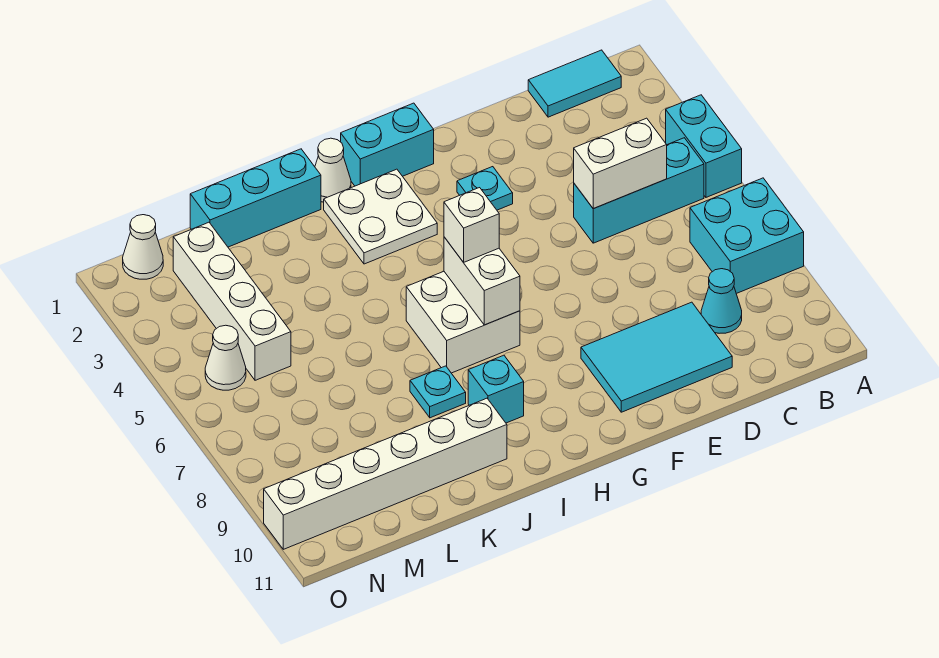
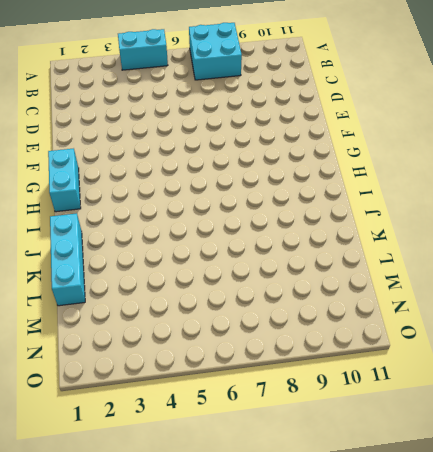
none -> cyan tile B1:C1 level 1
none -> cyan brick B5:D5 level 1
none -> cyan cone C9 level 1

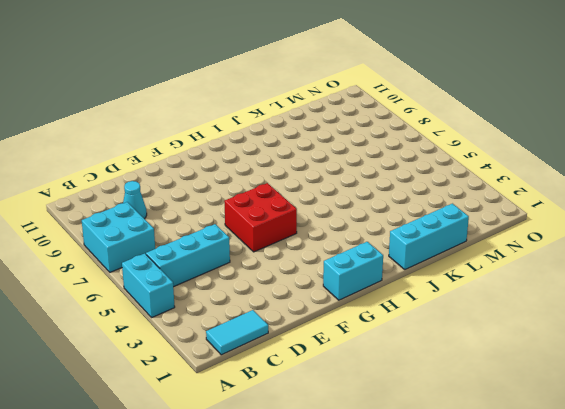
red brick F5:G6 level 1 -> none
none -> cyan tile D9:F10 level 1
none -> cyan plate F3 level 1
none -> white plate H2:I3 level 1

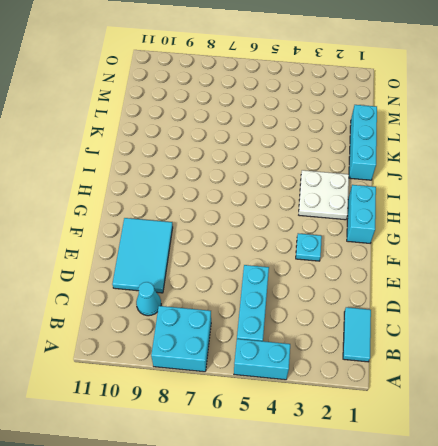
none -> white brick H6:I7 level 1
none -> white cone I1 level 1
none -> cyan brick I9 level 1

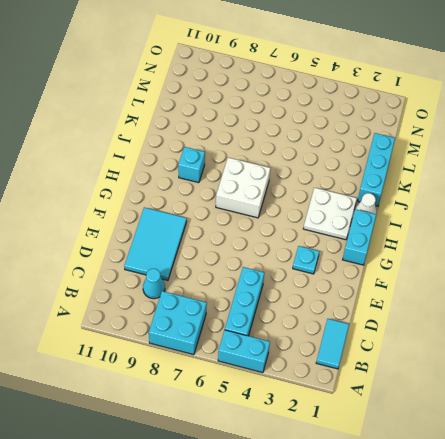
none -> cyan plate J8 level 1
none -> white brick J10:O10 level 1
none -> white brick M2:M5 level 1

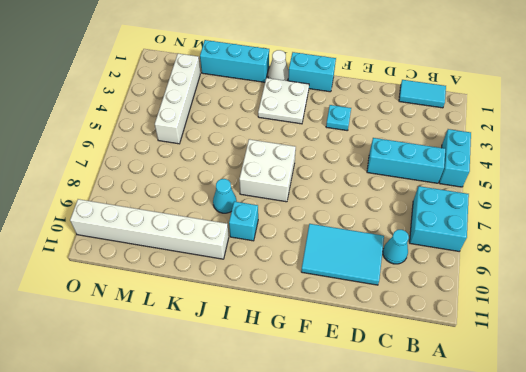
cyan cone J8 level 1 -> cyan plate J8 level 1
none -> white cone N1 level 1
none -> white cone N5 level 1
none -> white brick C5:D5 level 2

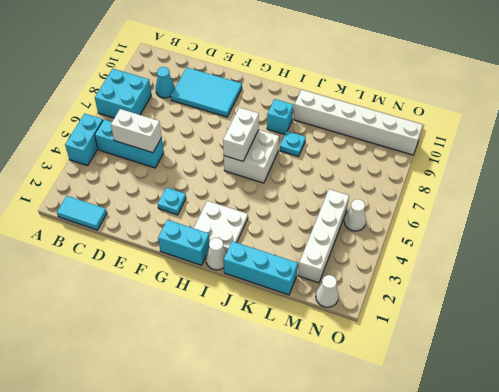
none -> white brick H6 level 3

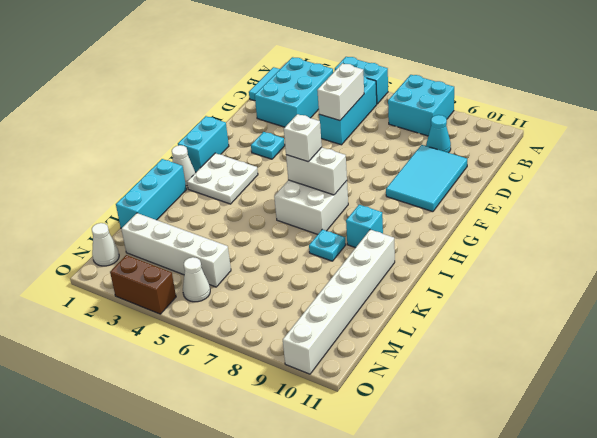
cyan brick B2:D3 level 1 -> none
brown brick O3:O4 level 1 -> none

